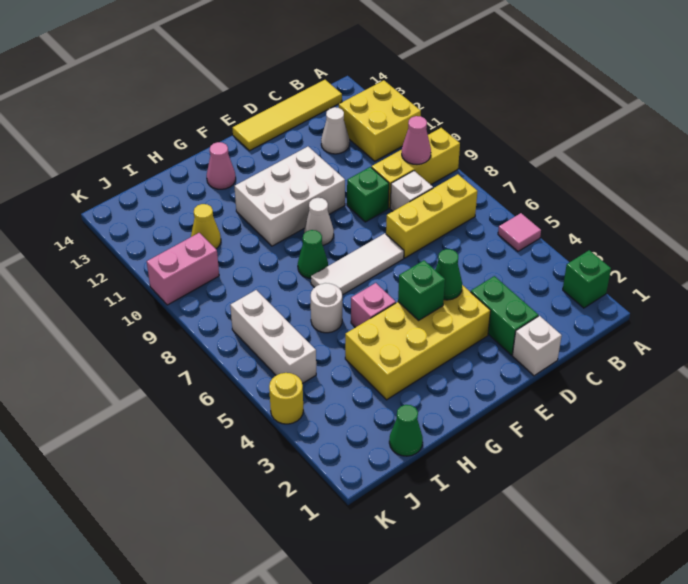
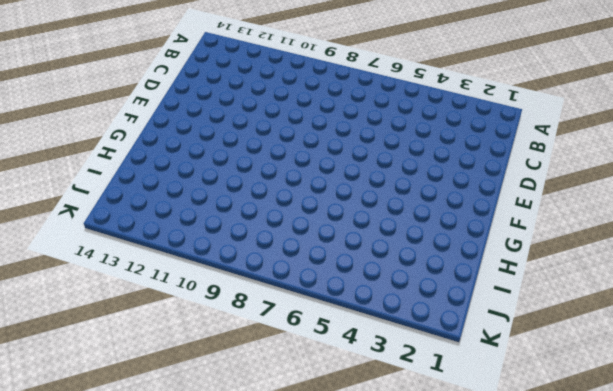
none -> green brick A2 level 1
none -> pink tile A5 level 1
none -> yellow brick A9:C9 level 1

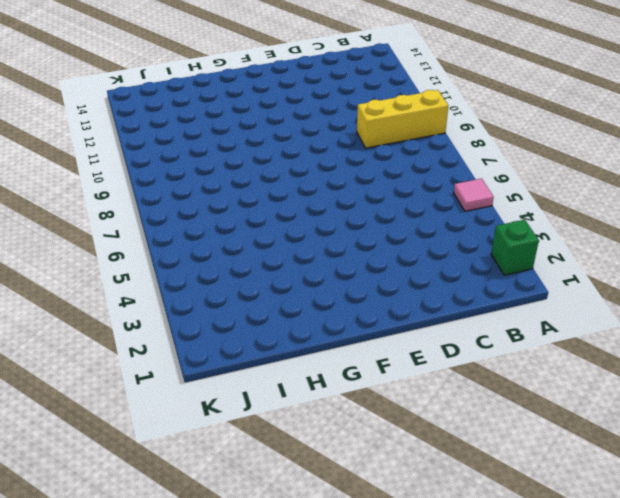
none -> yellow brick A11:B12 level 1
none -> yellow brick B7:D7 level 1
none -> yellow tile B14:E14 level 1

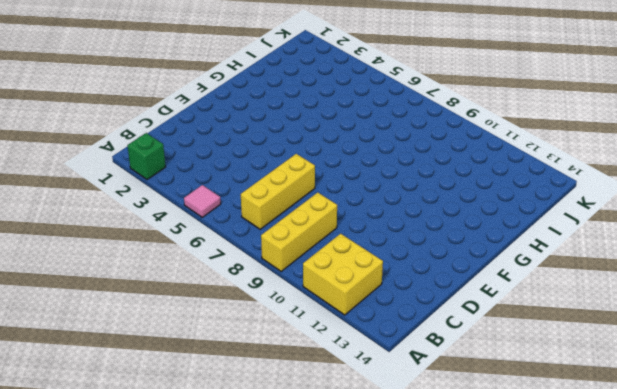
none -> yellow tile B14:E14 level 1
none -> white brick C8 level 1
none -> white cone C12 level 1

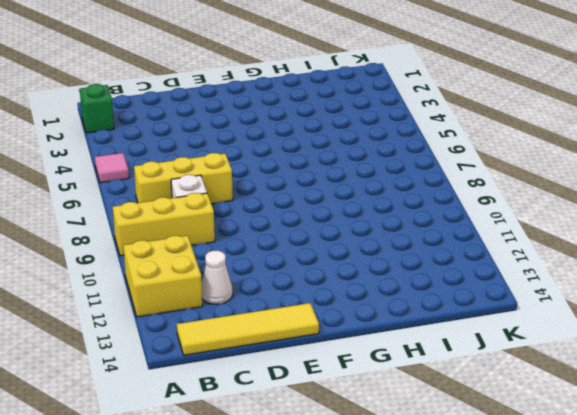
none -> white brick D1 level 1
none -> green brick D2:D3 level 1
none -> green brick D9 level 1

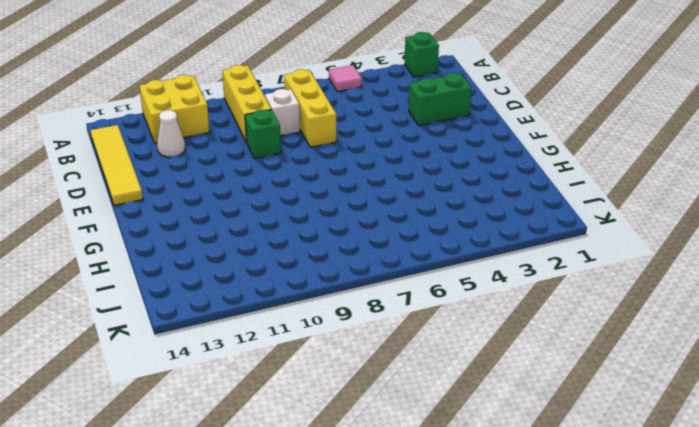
none -> white brick D1 level 1
none -> yellow brick E3:H4 level 1
none -> white tile E7:G7 level 1

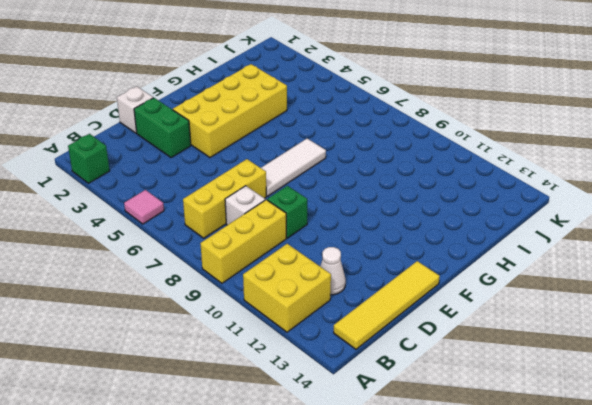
none -> white brick E10:G11 level 1
none -> white cone F9 level 1
none -> pink brick G5 level 1

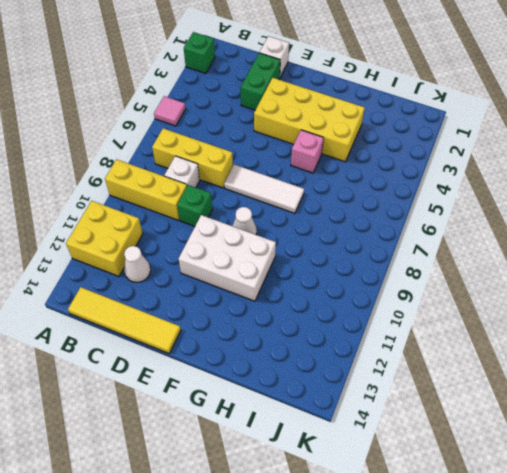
none -> green cone G8 level 1
none -> pink cone G13 level 1
none -> white round brick H6 level 1

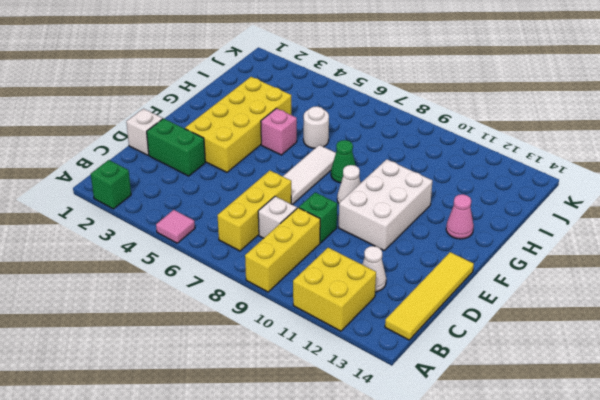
none -> green cone I1 level 1
none -> yellow cone I11 level 1
none -> white brick J5:J7 level 1

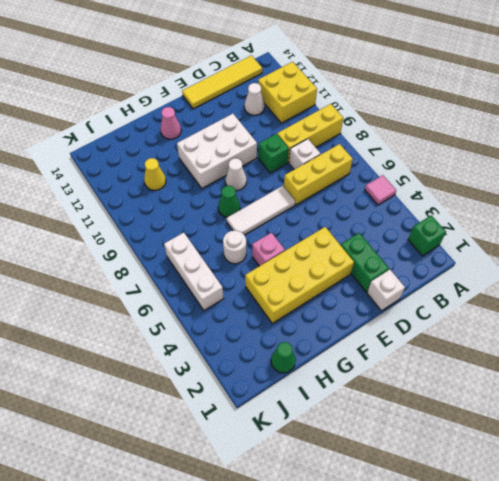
none -> pink brick J10:K10 level 1
none -> yellow round brick K4 level 1
none -> pink cone B9 level 2

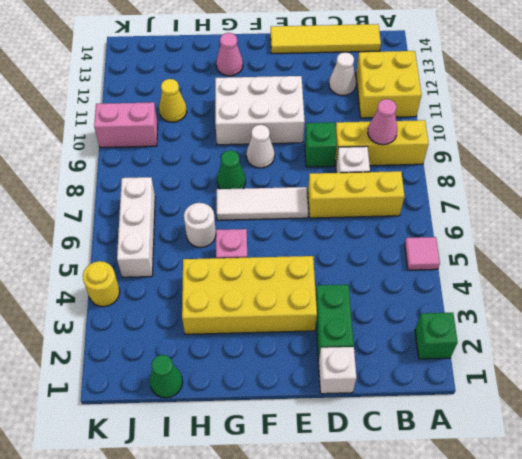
none -> green cone E4 level 2
none -> green brick F4 level 2

